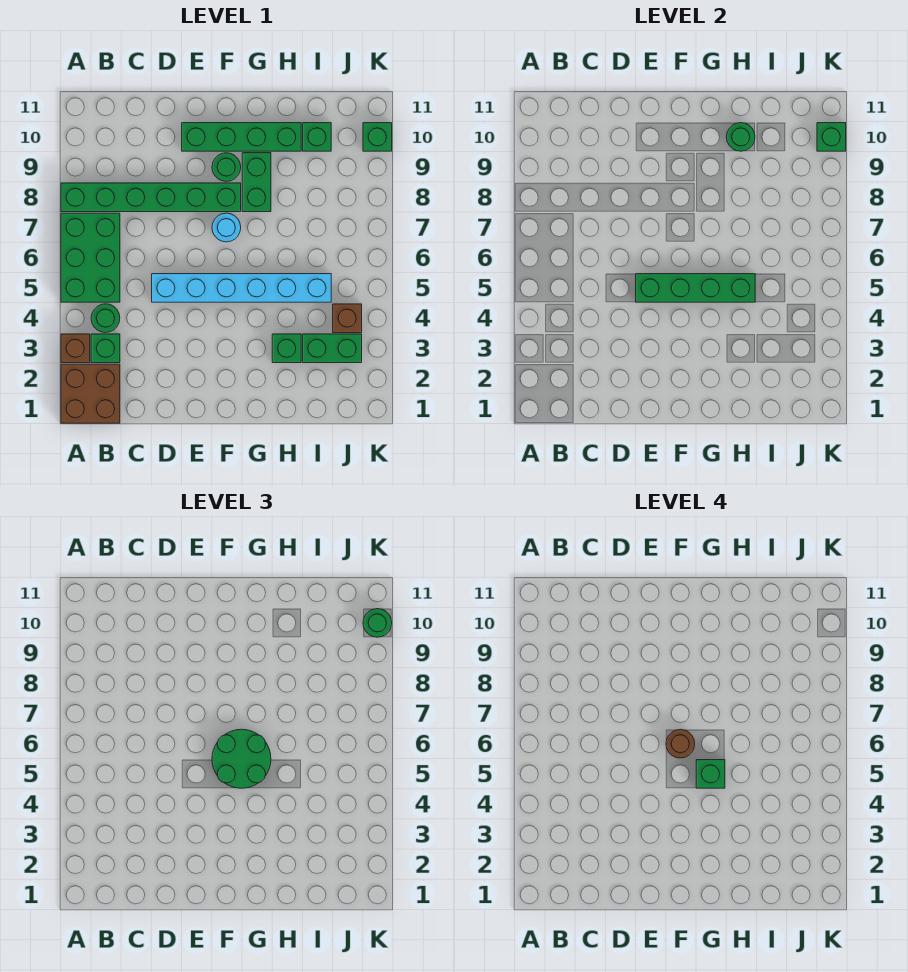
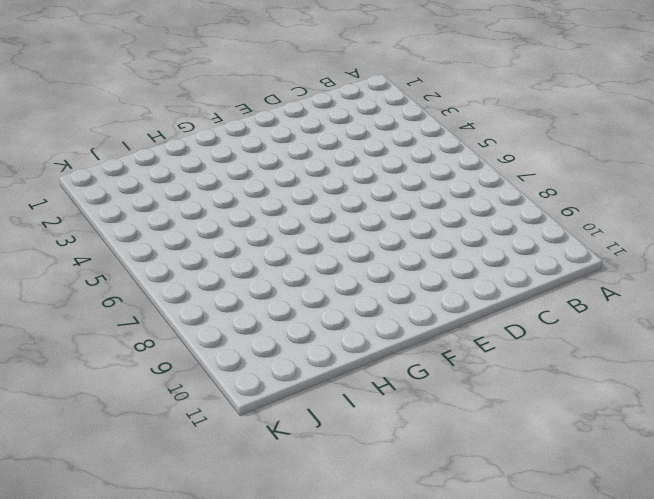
none -> brown brick A1:B2 level 1
none -> brown brick A3 level 1
none -> green brick A5:B7 level 1

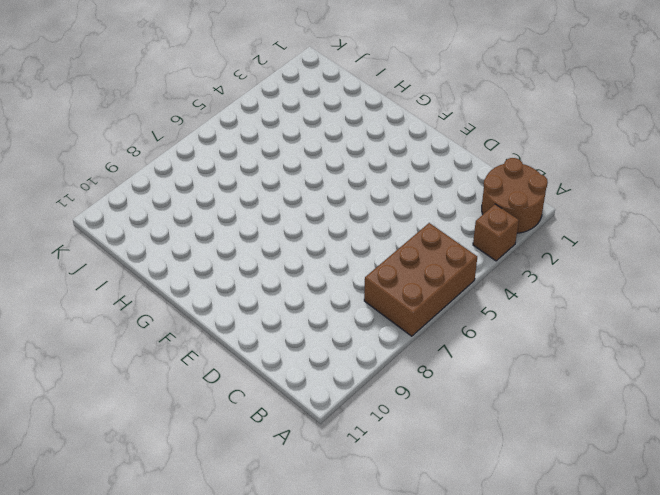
brown round brick A1:B2 level 1 -> brown brick A1:B2 level 1
brown brick A5:B7 level 1 -> green brick A5:B7 level 1
none -> green brick A8:F8 level 1
none -> green brick B3 level 1
none -> green round brick B4 level 1

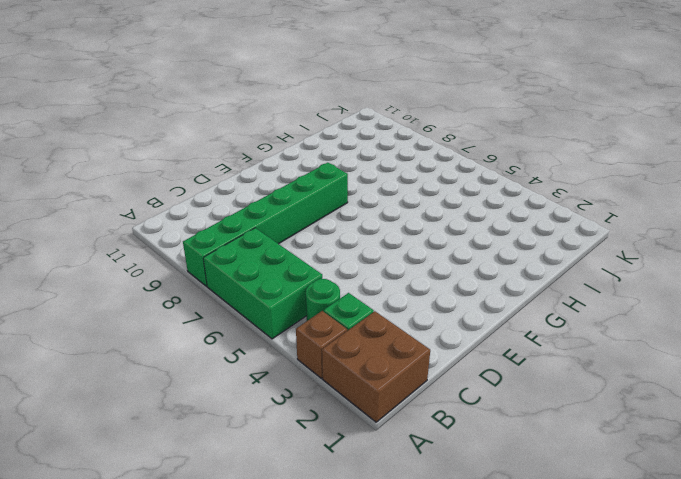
none -> cyan brick D5:I5 level 1
none -> green brick E10:H10 level 1
none -> cyan round brick F7 level 1

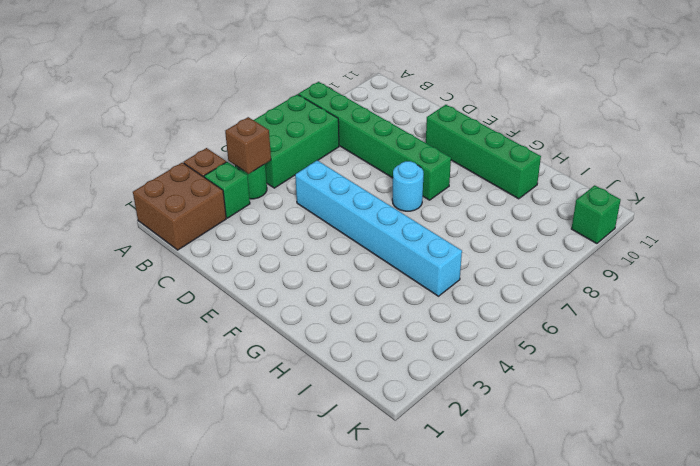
brown brick B4 level 2 -> brown brick J4 level 1
none -> green round brick F9 level 1
none -> green brick G8:G9 level 1
none -> green brick H3 level 1

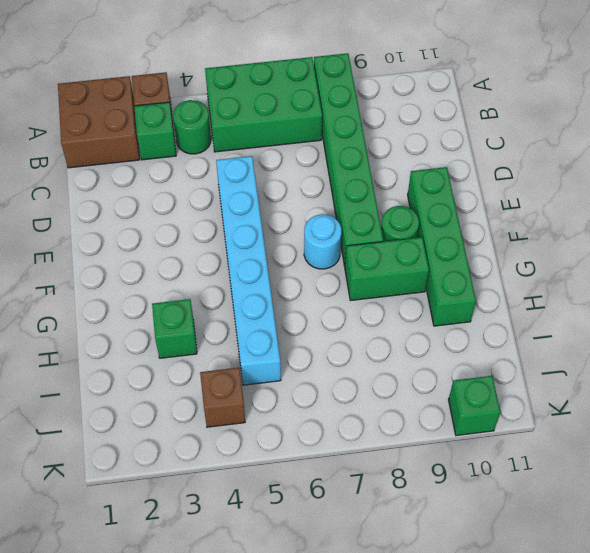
none -> green brick I3:J3 level 1
none -> green brick I10 level 1
none -> green brick E5:H5 level 2

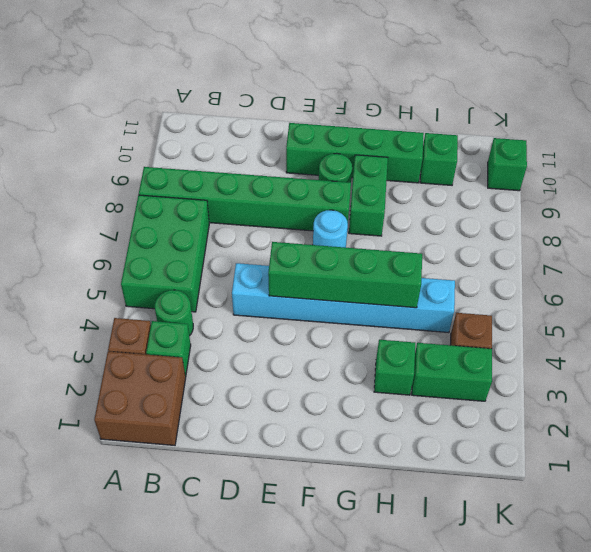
none -> green round brick H10 level 2
none -> green brick K10 level 2
none -> green round brick F5:G6 level 3

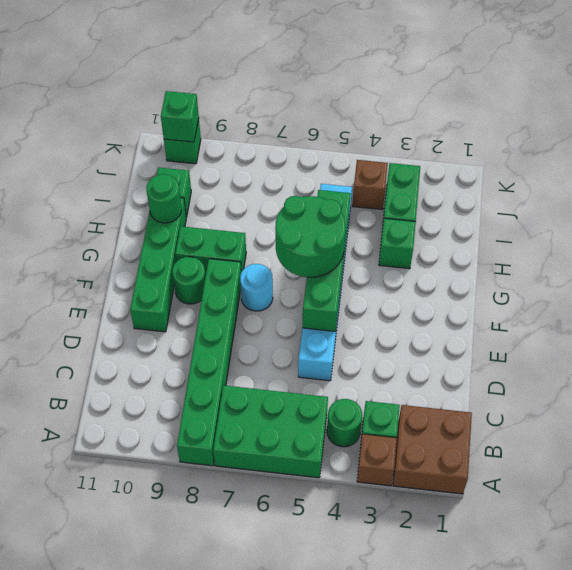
none -> green round brick K10 level 3
none -> brown round brick F6 level 4
none -> green brick G5 level 4

